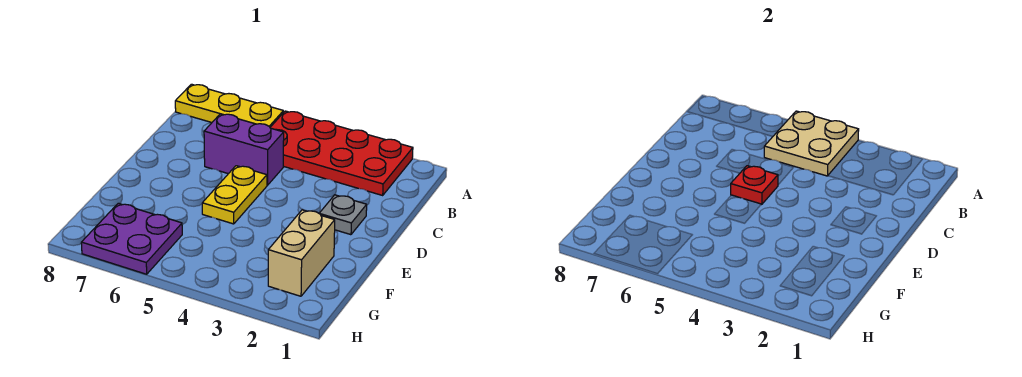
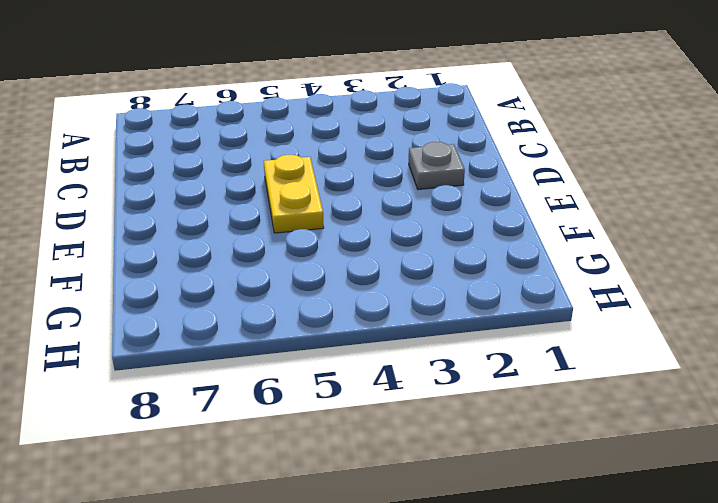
none -> red plate A2:B5 level 1
none -> yellow plate A6:A8 level 1

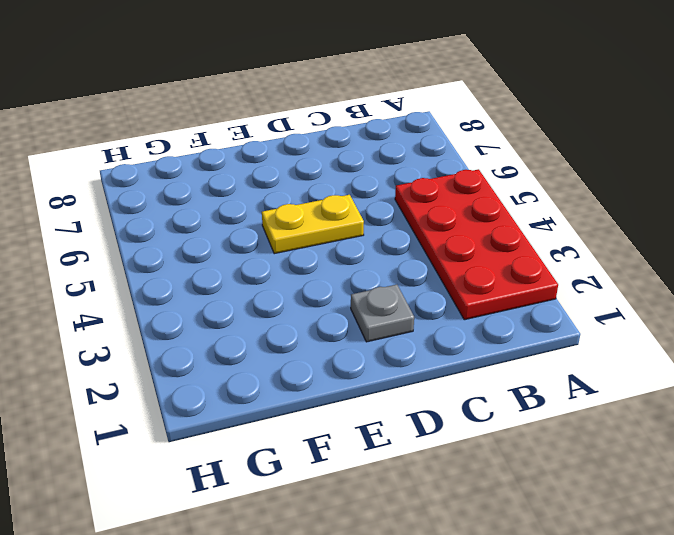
none -> yellow plate A6:A8 level 1
none -> purple brick C5:C6 level 1

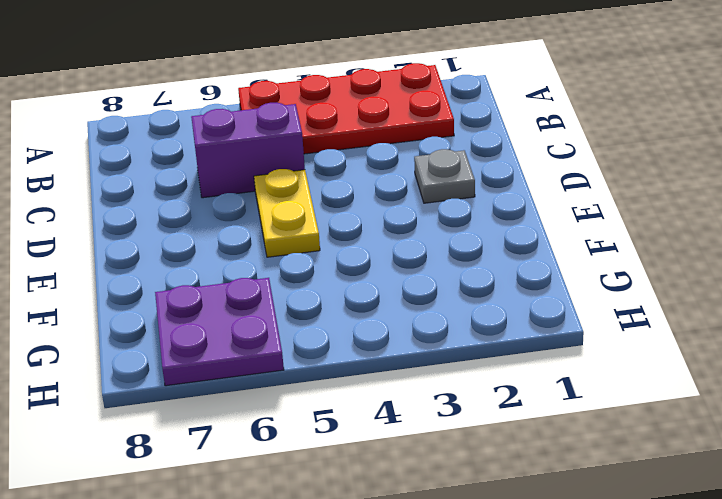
none -> yellow plate A6:A8 level 1
none -> tan brick F2:G2 level 1

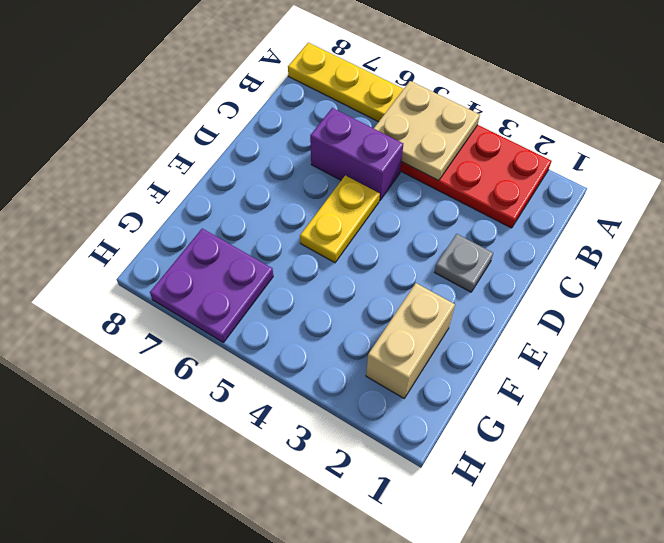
none -> red plate D5 level 2

